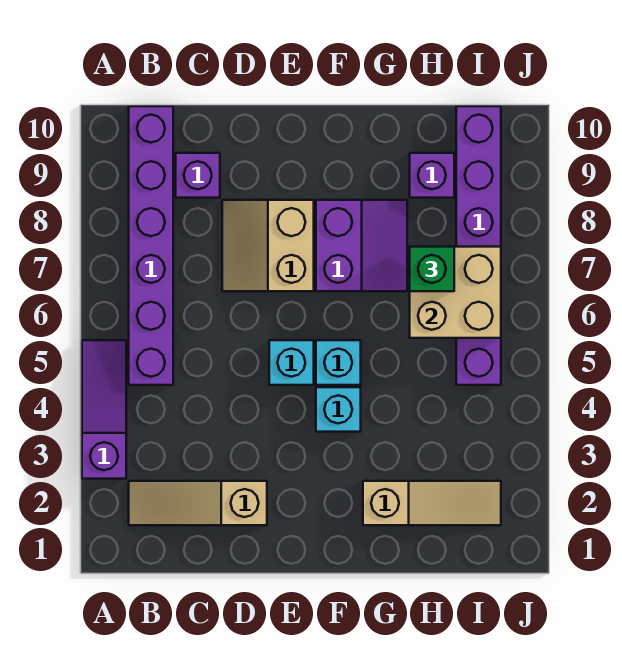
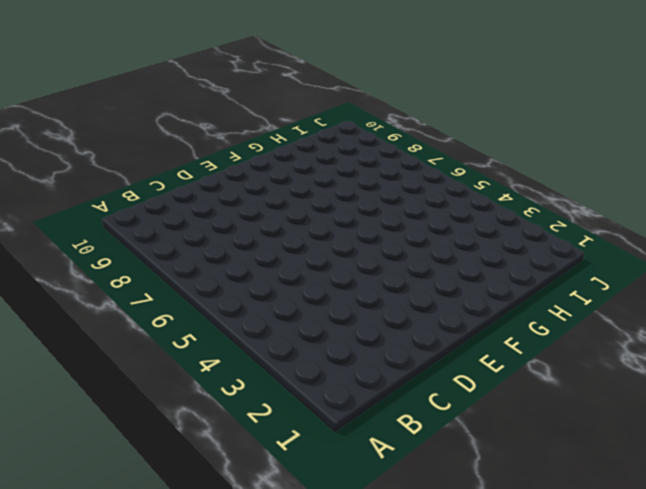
none -> purple slope A3:A5 level 1 top 3
none -> tan slope B2:D2 level 1 top D
none -> purple brick B5:B10 level 1

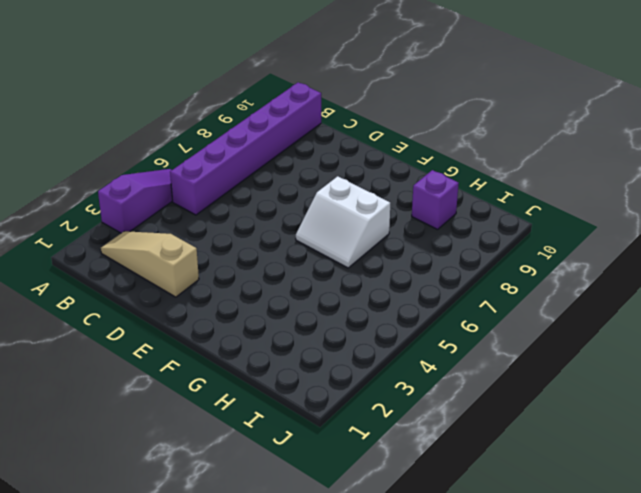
white slope F6:G7 level 1 top 7 -> purple slope F7:G8 level 1 top F
none -> purple brick C9 level 1
none -> tan slope D7:E8 level 1 top E
none -> cyan brick E5 level 1

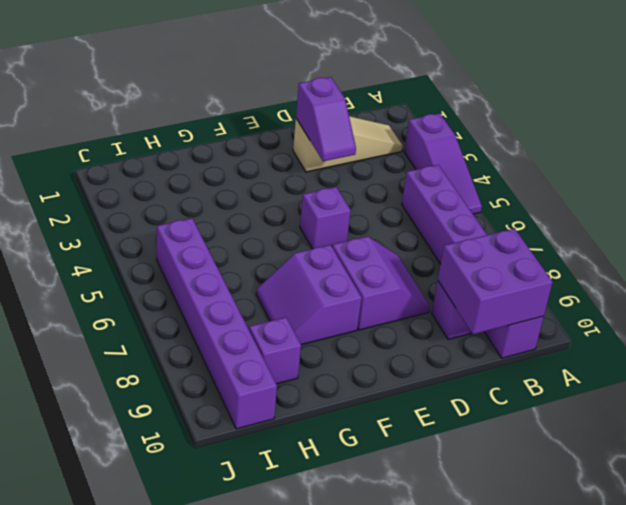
purple brick B9:C10 level 2 -> none
purple slope D2:D3 level 2 top 2 -> none
purple slope D7:E8 level 1 top E -> tan slope D7:E8 level 1 top E
purple brick E5 level 1 -> cyan brick E5 level 1
none -> cyan brick F4 level 1
none -> cyan brick F5 level 1
none -> tan slope G2:I2 level 1 top G

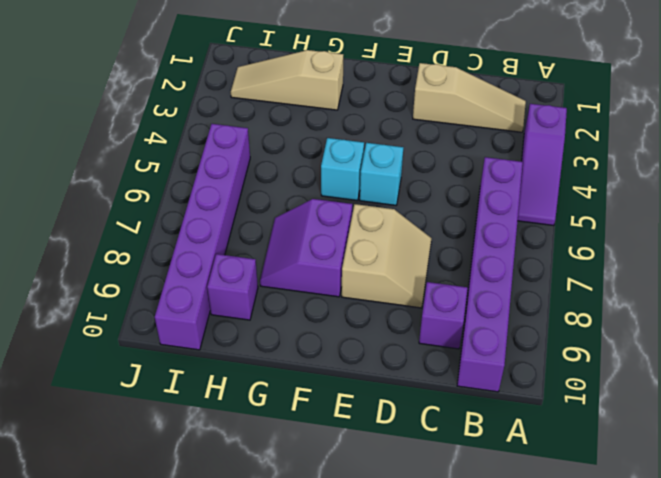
none -> cyan brick F4 level 1
none -> tan brick H6:I7 level 2
none -> green brick H7 level 3

